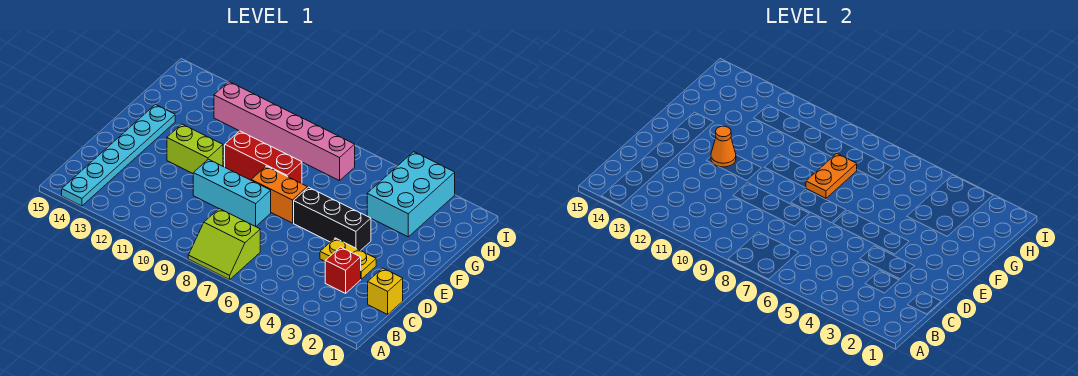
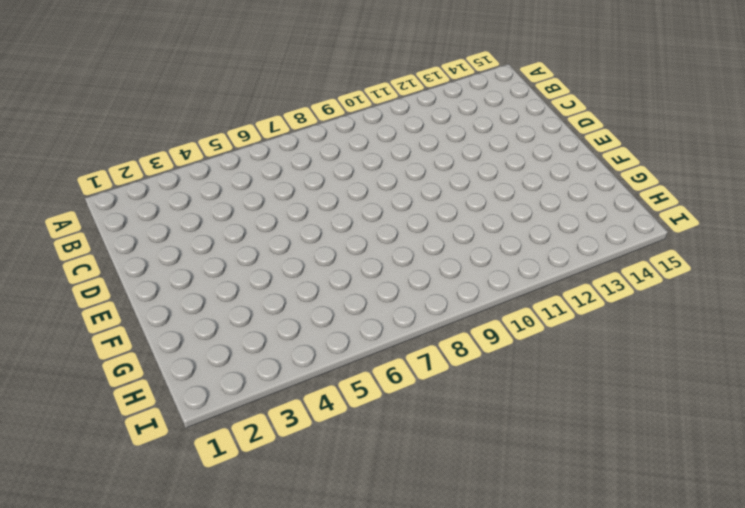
none -> lime slope A7:B8 level 1 top B
none -> cyan plate A14:F14 level 1
none -> yellow brick C1 level 1

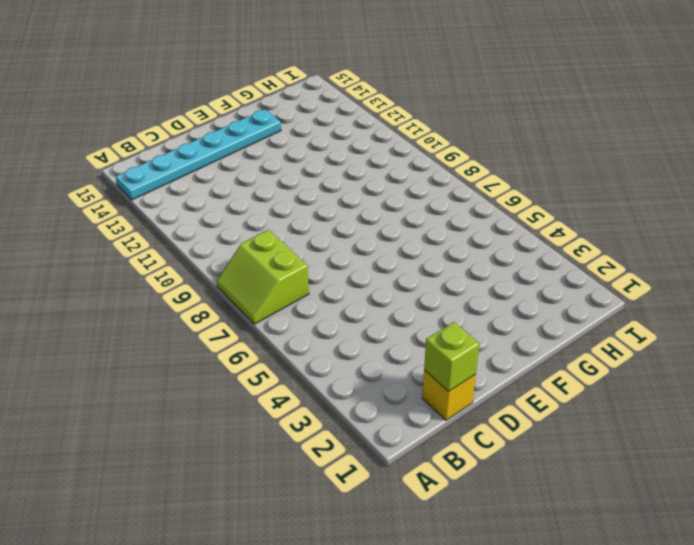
lime brick C1 level 2 -> none
none -> red brick C3 level 1
none -> yellow plate D3:D4 level 1
none -> cyan brick D8:D10 level 1

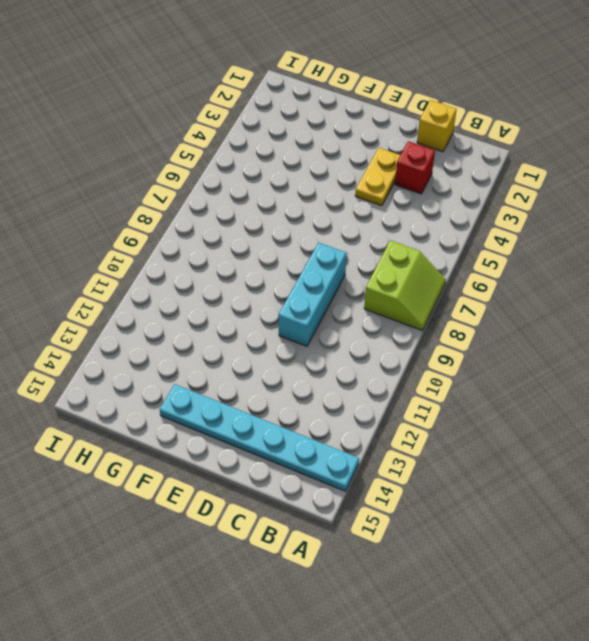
none -> black brick E4:E6 level 1
none -> orange brick E7:E8 level 1
none -> lime brick E11:E12 level 1

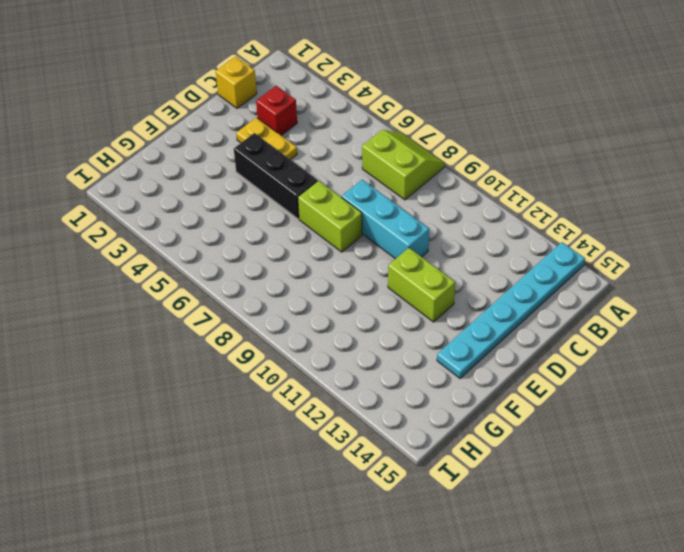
lime brick E7:E8 level 1 -> orange brick E7:E8 level 1
none -> red brick F8:F10 level 1
none -> cyan brick G3:I4 level 1
none -> pink brick H7:H12 level 1

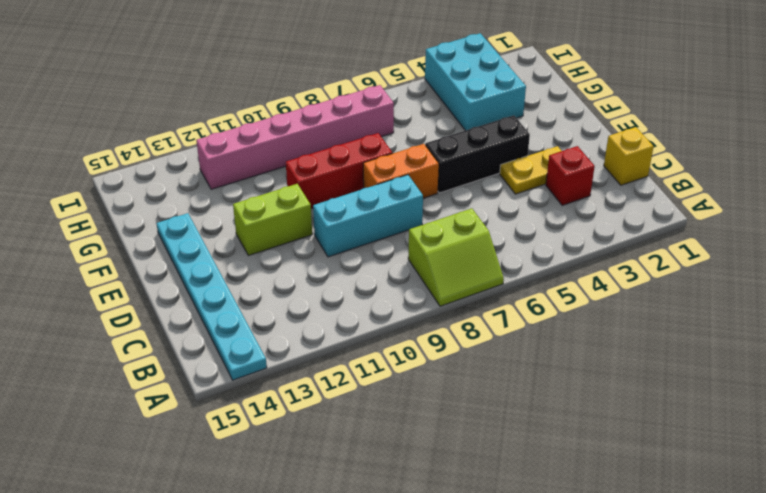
none -> orange cone E12 level 2
none -> orange plate F8:G8 level 2

